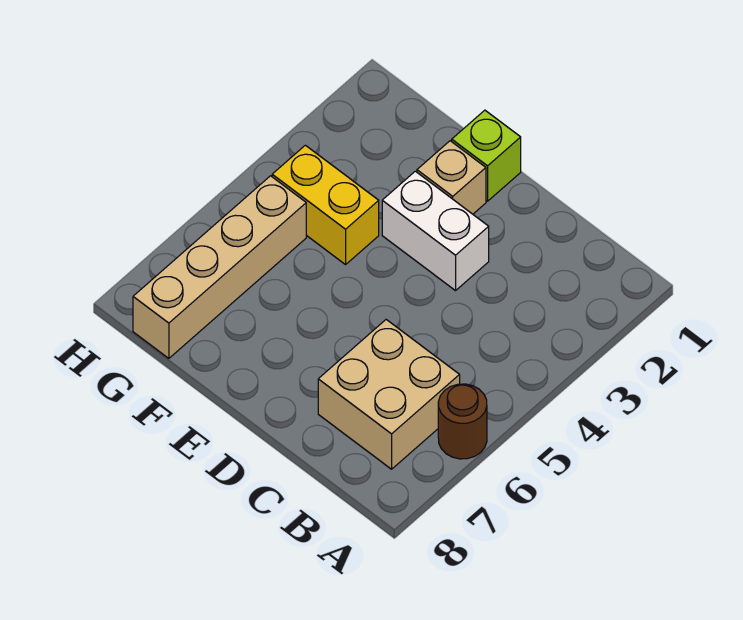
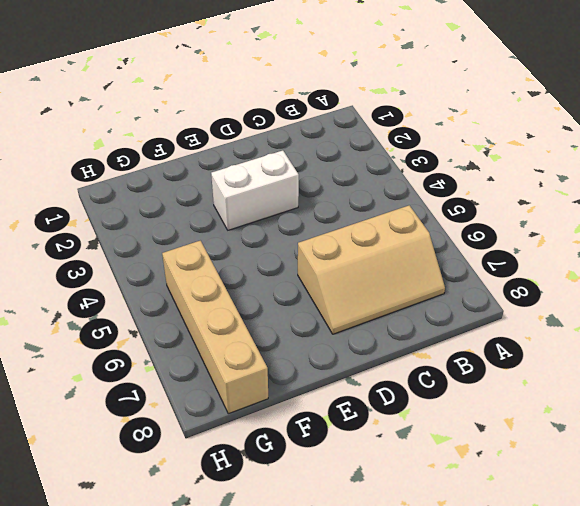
tan slope B6:D7 level 1 top 6 -> tan brick B6:C7 level 1
none -> brown round brick A6 level 1
none -> lime brick E1 level 1

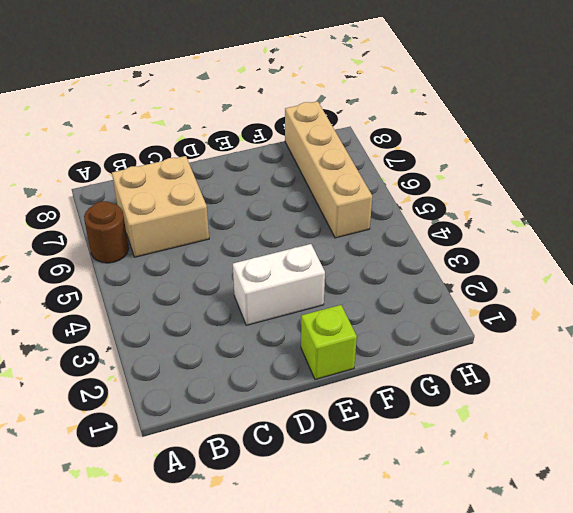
none -> tan brick E2 level 1
none -> yellow brick F4:G4 level 1

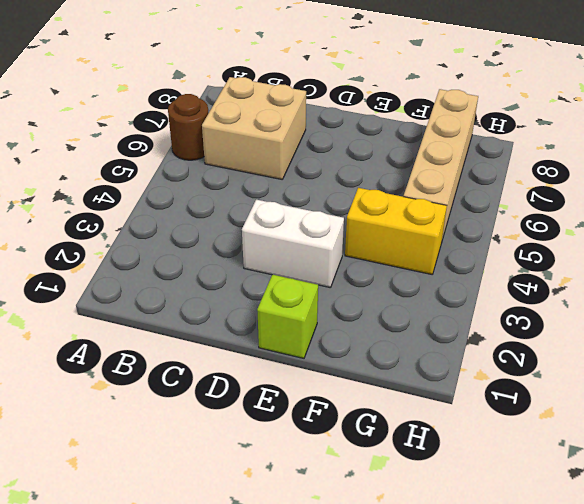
none -> tan brick E2 level 1

